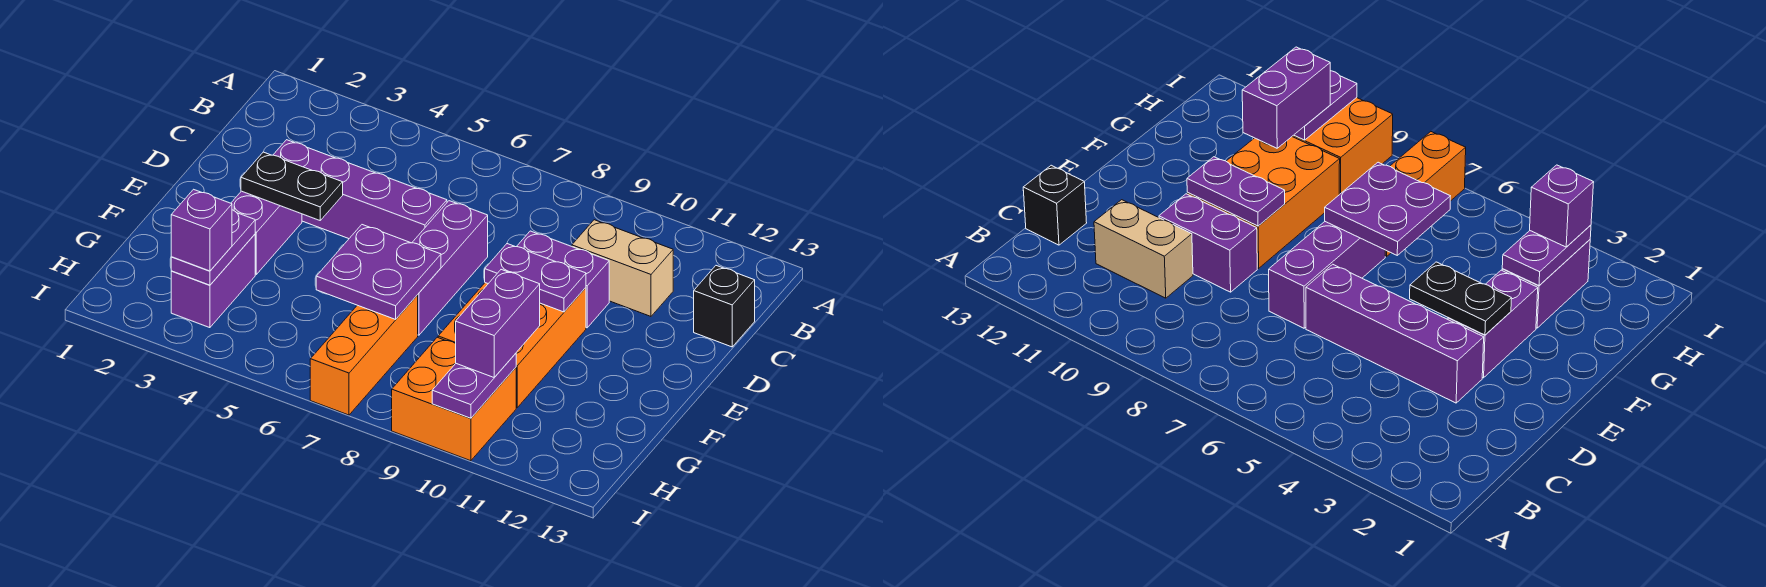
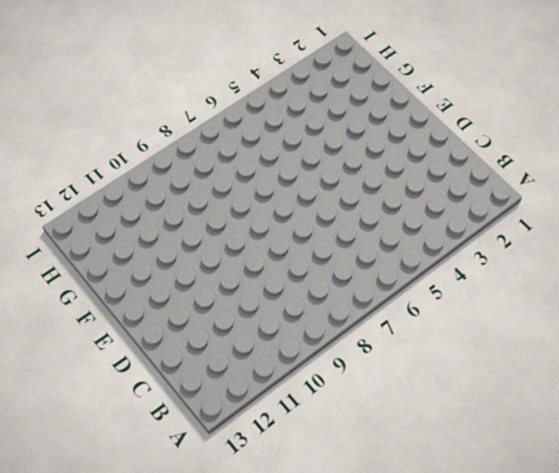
none -> tan brick C10:C11 level 1
none -> black brick C13 level 1
none -> purple brick D3:D6 level 1

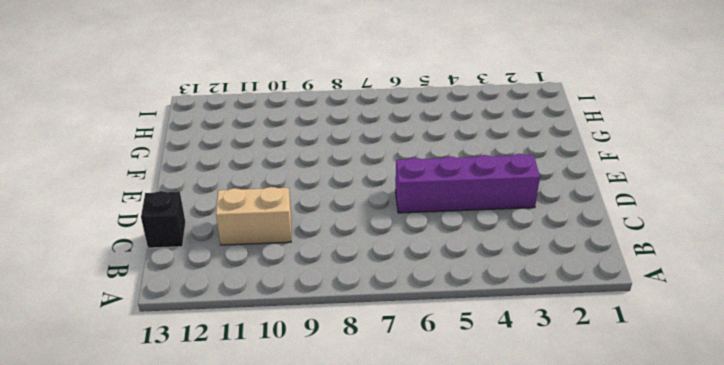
none -> purple brick D7:F7 level 1
none -> purple brick D9:D10 level 1
none -> purple brick E3:F3 level 1

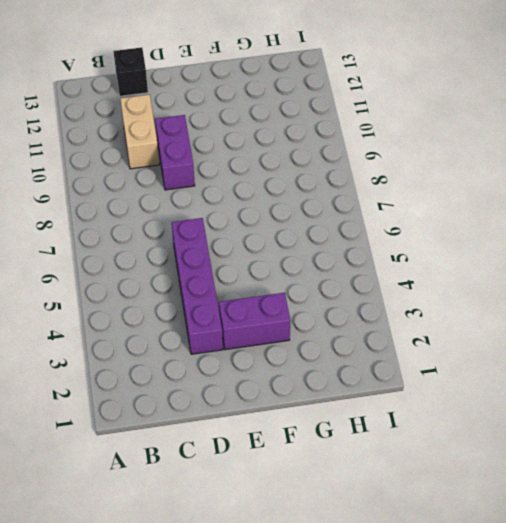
none -> purple brick D7:F7 level 1
none -> orange brick E9:G10 level 1
none -> purple brick G3:H3 level 1

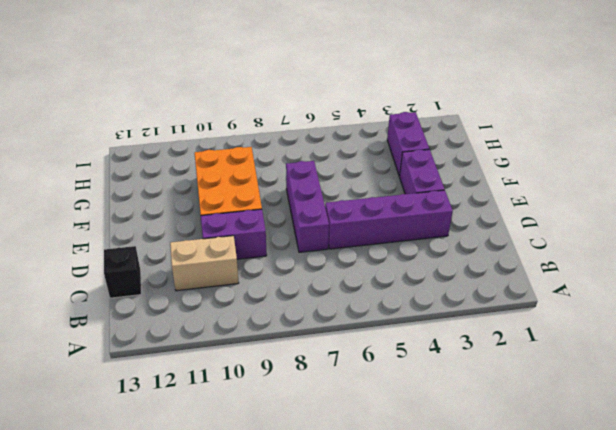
none -> orange brick G7:I7 level 1
none -> orange brick H9:I10 level 1
none -> black plate E3:E4 level 2

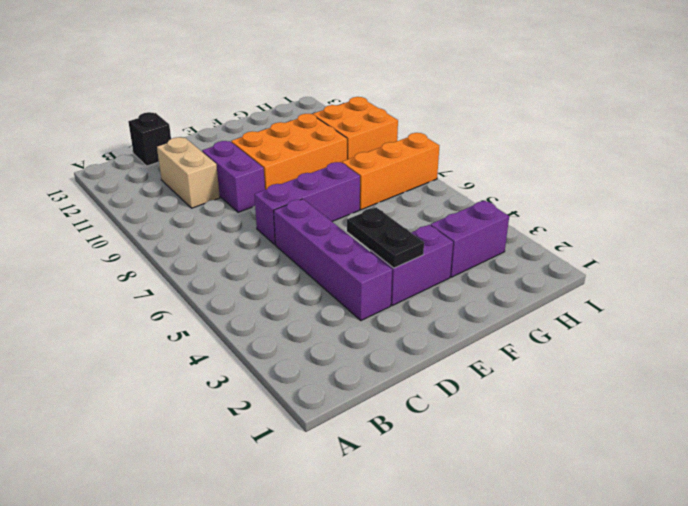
none -> purple plate E9:E10 level 2
none -> purple plate F6:G7 level 2
none -> purple plate G3:H3 level 2

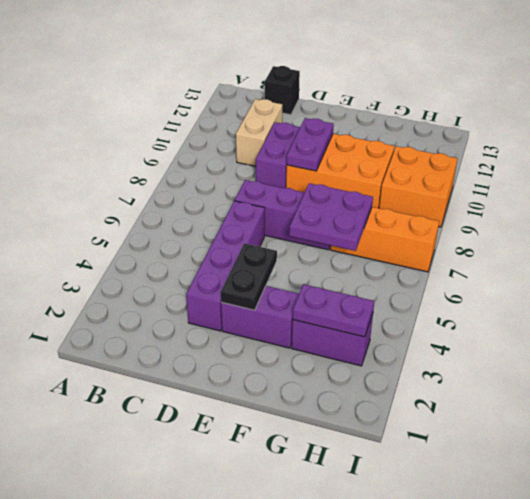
none -> purple plate H10:I10 level 2
none -> purple brick G10:H10 level 3
none -> purple brick H3 level 3

